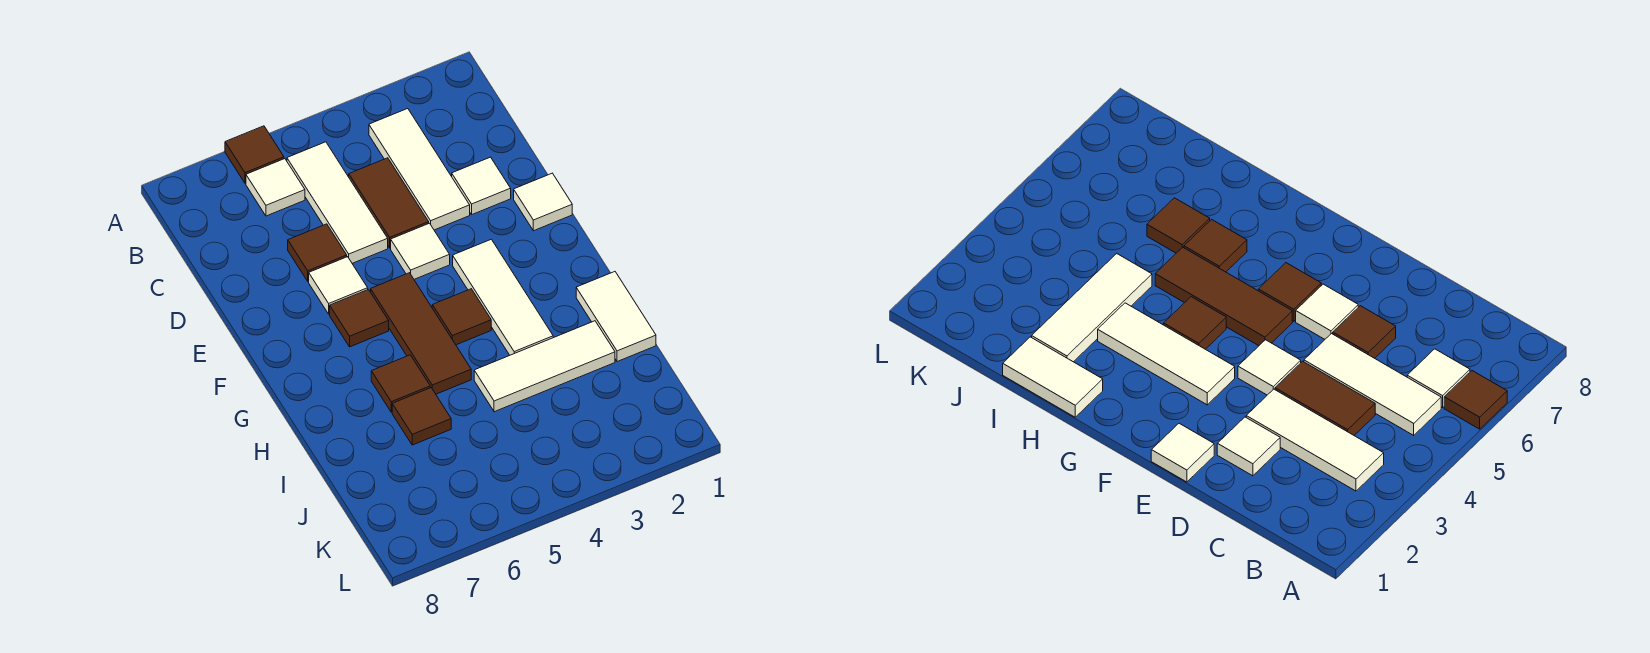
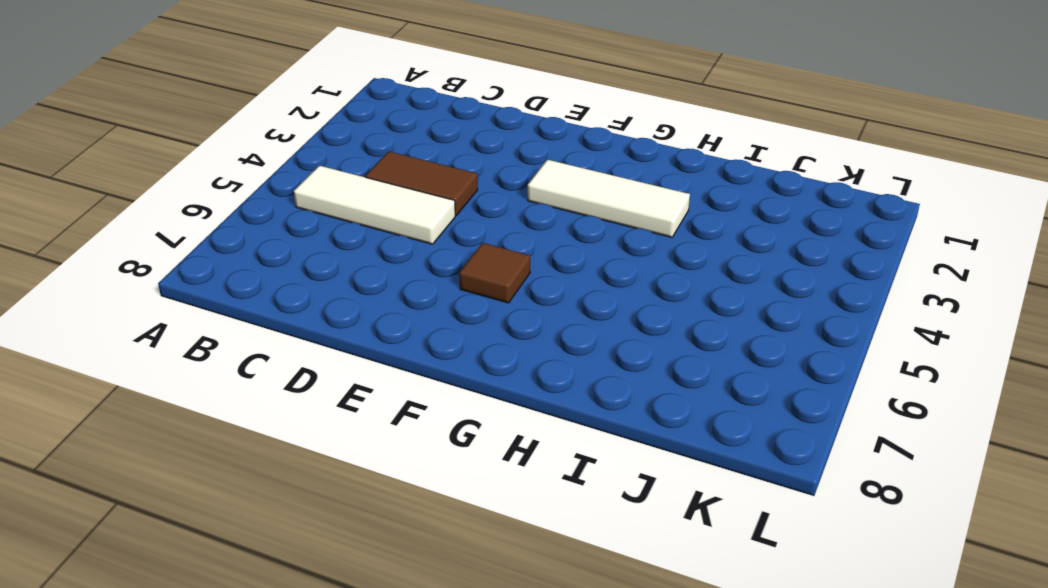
none -> brown tile A6 level 1
none -> white tile B3:D3 level 1
none -> white tile B6 level 1

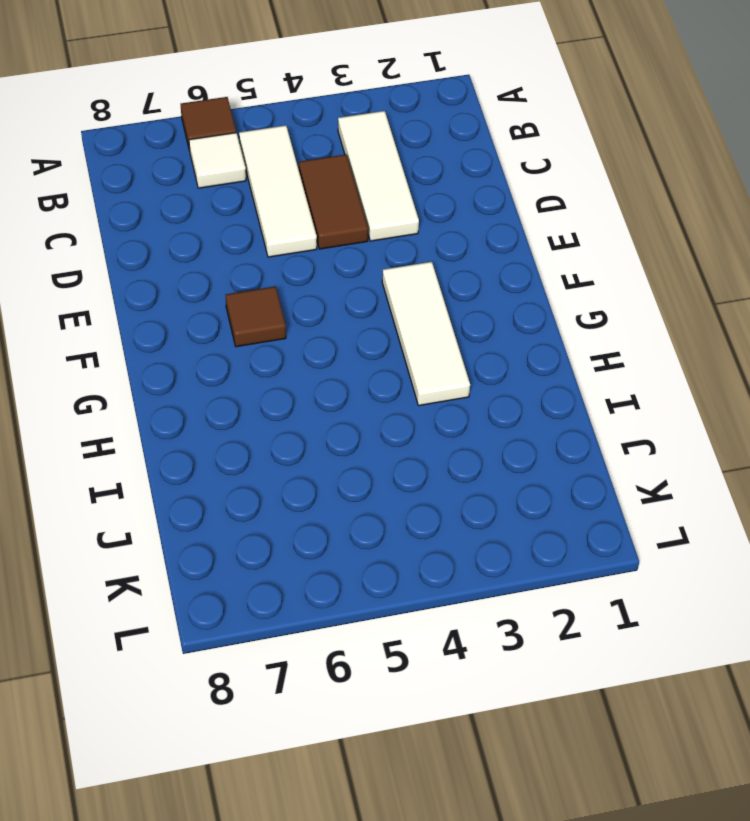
none -> white tile D2 level 1
none -> brown tile D6 level 1
none -> white tile E1 level 1

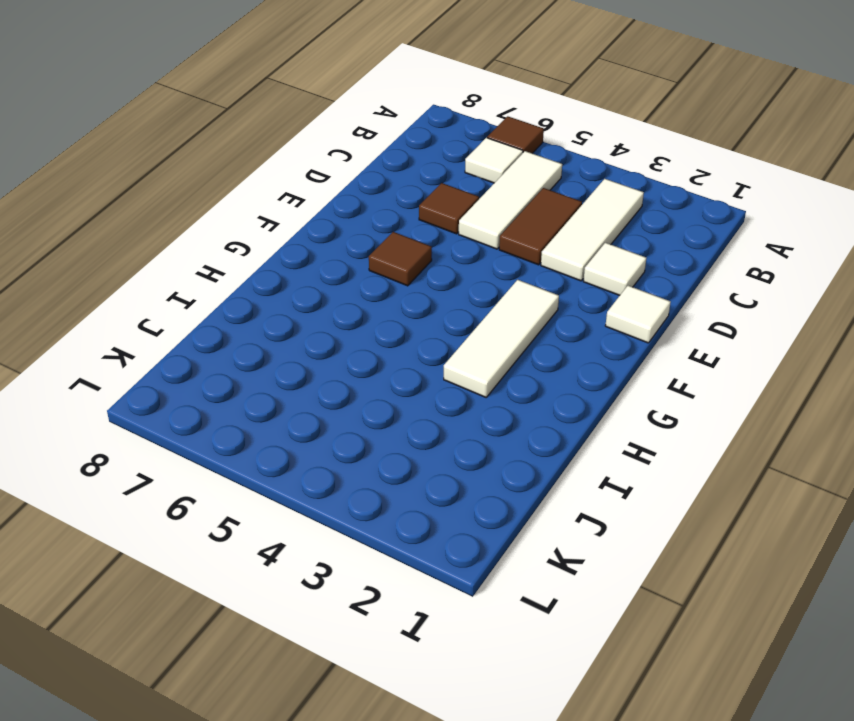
none -> white tile E4 level 1
none -> white tile E6 level 1
none -> brown tile F5:H5 level 1

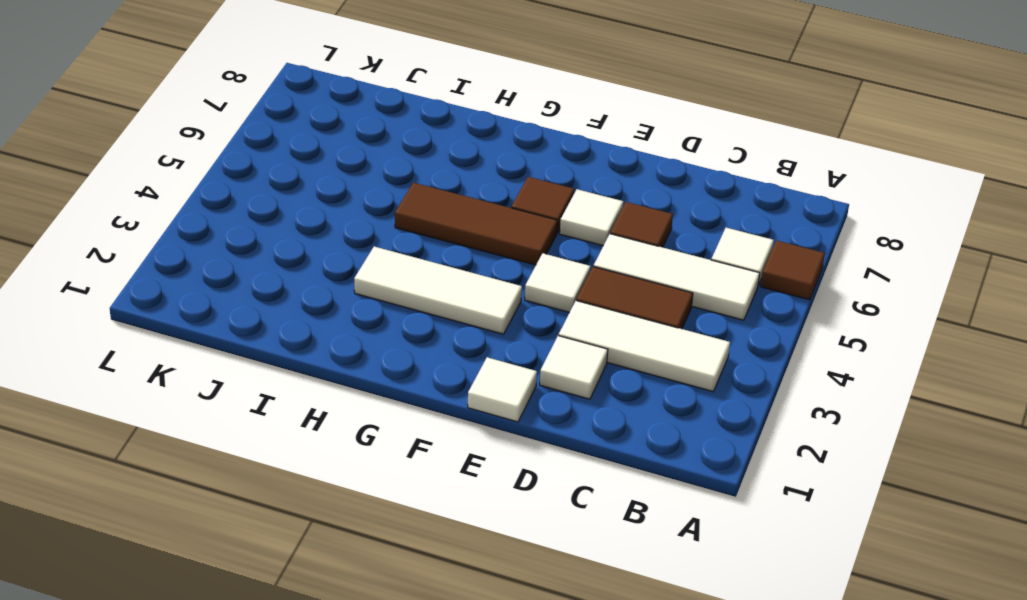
none -> brown tile G4 level 1
none -> white tile H1:I1 level 1
none -> brown tile H6 level 1

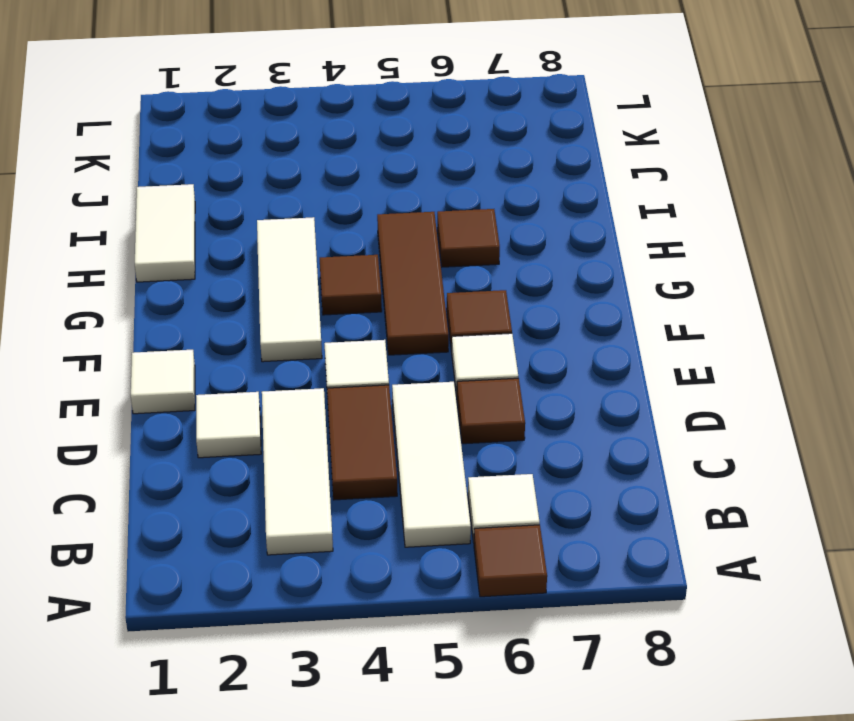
none -> white tile I2:I4 level 1
none -> brown tile I6 level 1

